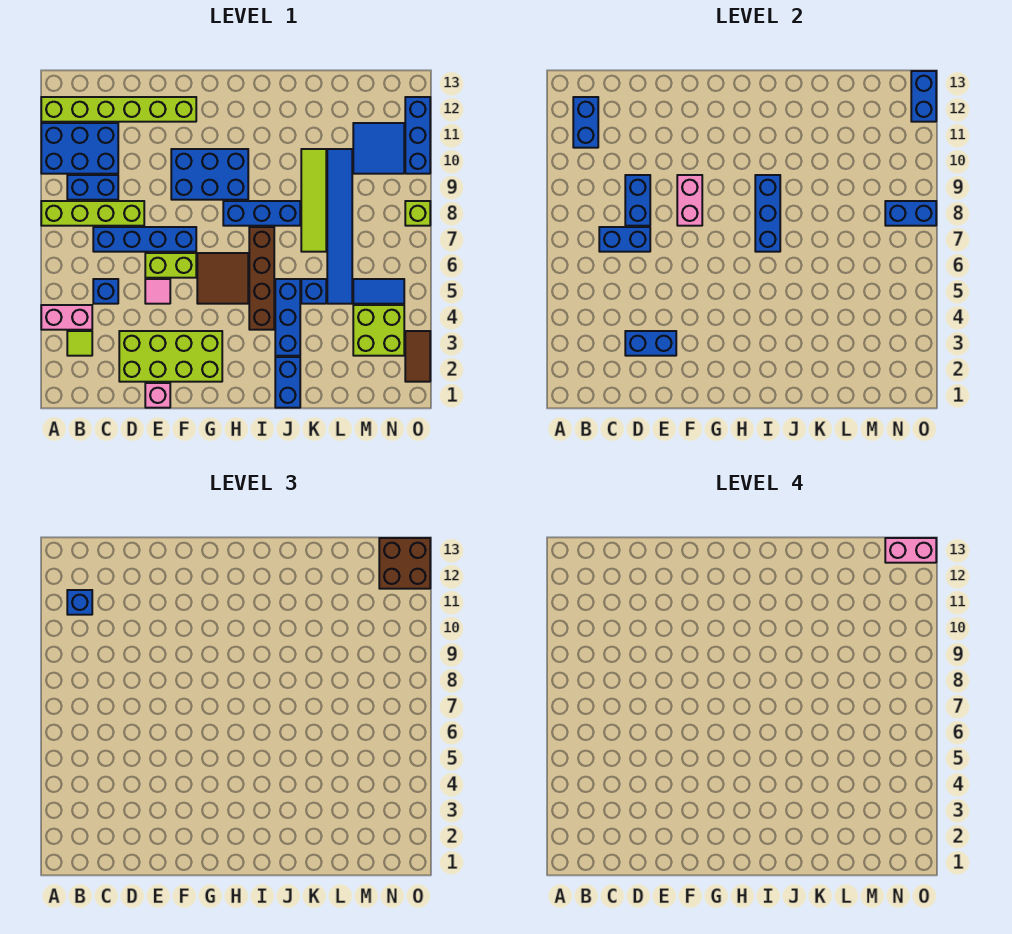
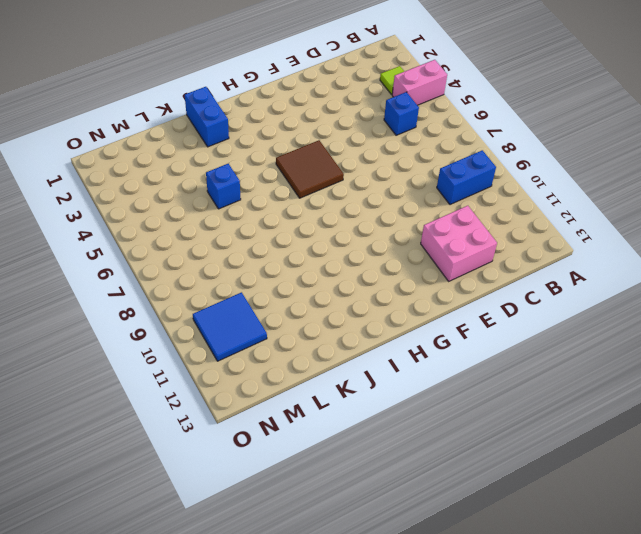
pink brick D11:E12 level 1 -> lime brick A12:F12 level 1
none -> lime brick A8:D8 level 1
none -> blue brick A10:C11 level 1
none -> blue brick C7:F7 level 1
none -> lime brick D2:G3 level 1

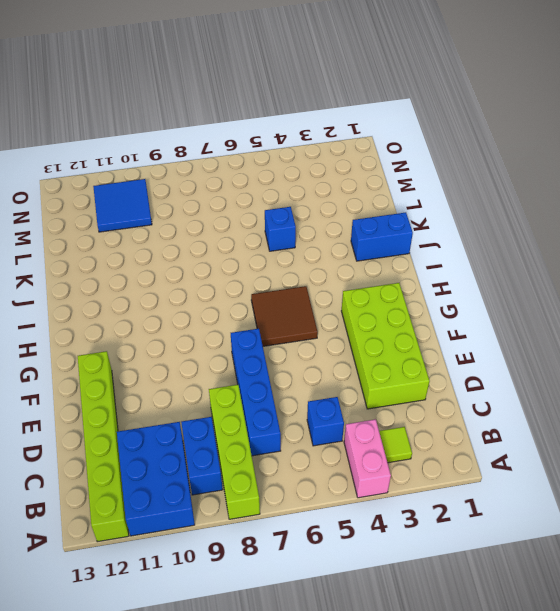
none -> pink brick E1 level 1
none -> pink tile E5 level 1
none -> lime brick E6:F6 level 1
none -> blue brick F9:H10 level 1

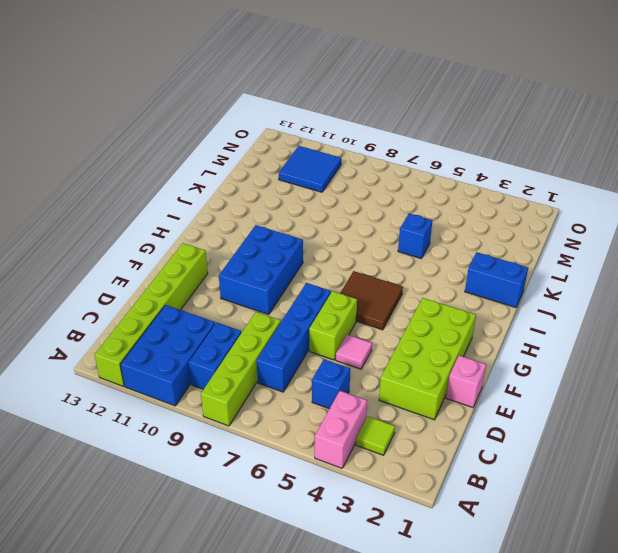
none -> blue brick H8:J8 level 1
none -> brown brick I4:I7 level 1
none -> blue brick J3:J5 level 1
none -> lime tile K7:K10 level 1

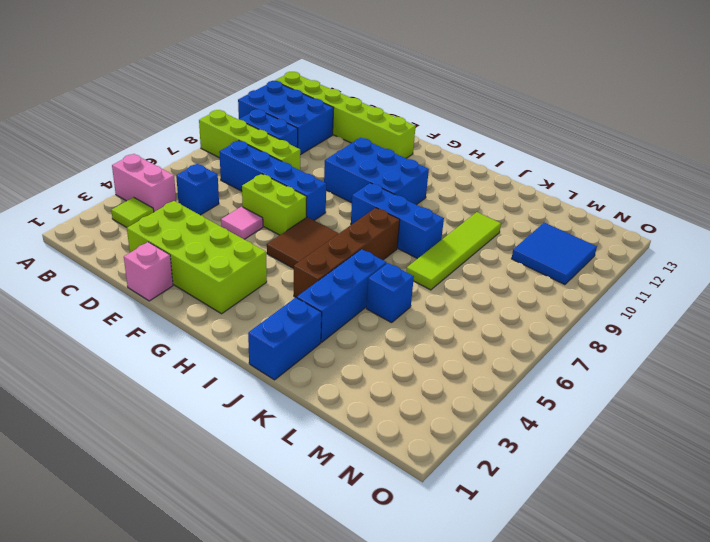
none -> blue tile L5:L10 level 1
none -> lime brick M3:N4 level 1
none -> blue tile M5:N5 level 1
none -> brown tile O2:O3 level 1

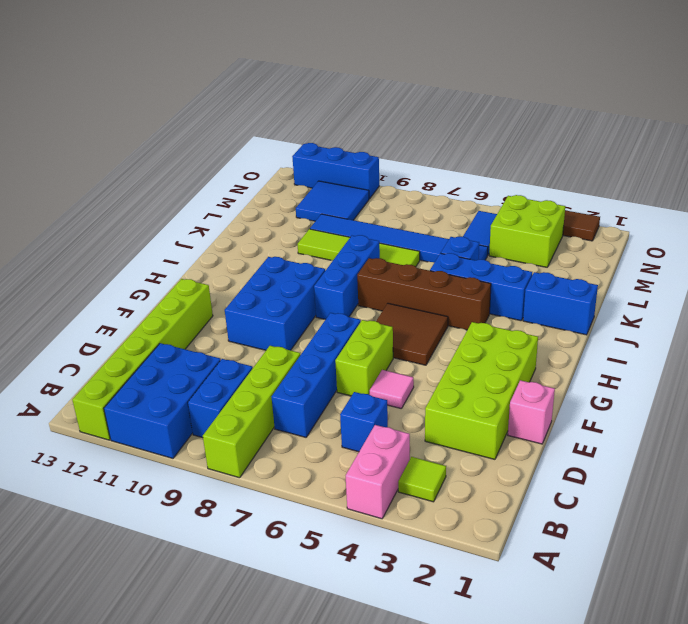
none -> lime brick O8 level 1
none -> blue brick B11:B12 level 2
none -> blue brick C7:D7 level 2
none -> blue brick D3:E3 level 2

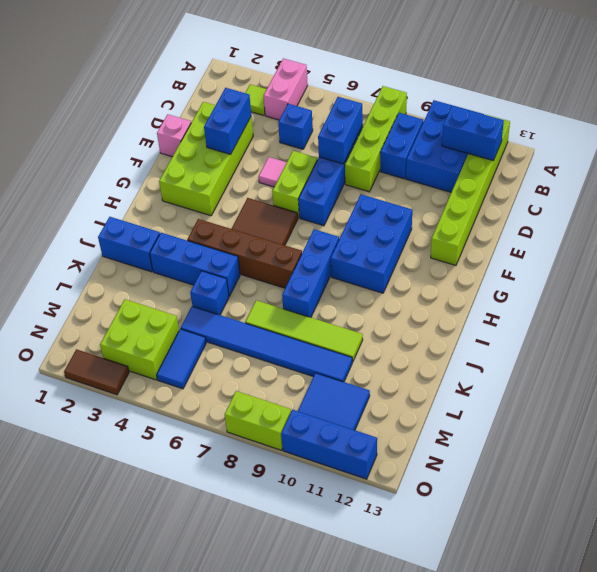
lime brick O8:O9 level 1 -> lime brick O8 level 1
none -> blue brick D8:D9 level 2
none -> pink brick F8:F9 level 2
none -> blue brick I7:I9 level 2
none -> blue brick N8:O8 level 2

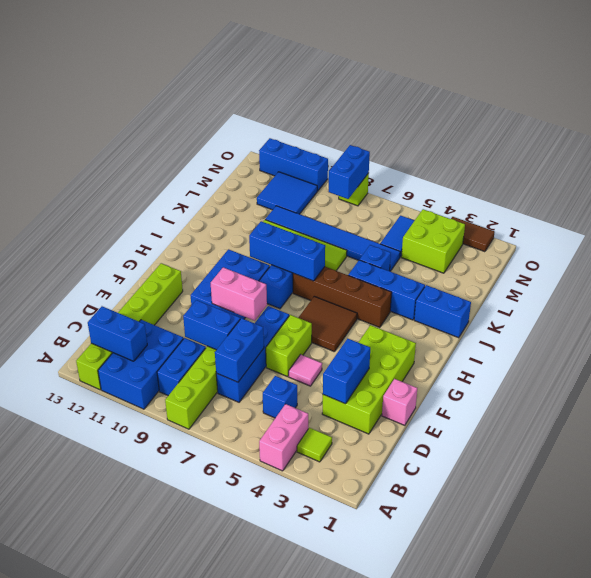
none -> blue brick O12:O13 level 2
none -> blue brick B11 level 3
none -> brown brick N12:O13 level 3
none -> pink brick N13:O13 level 4

